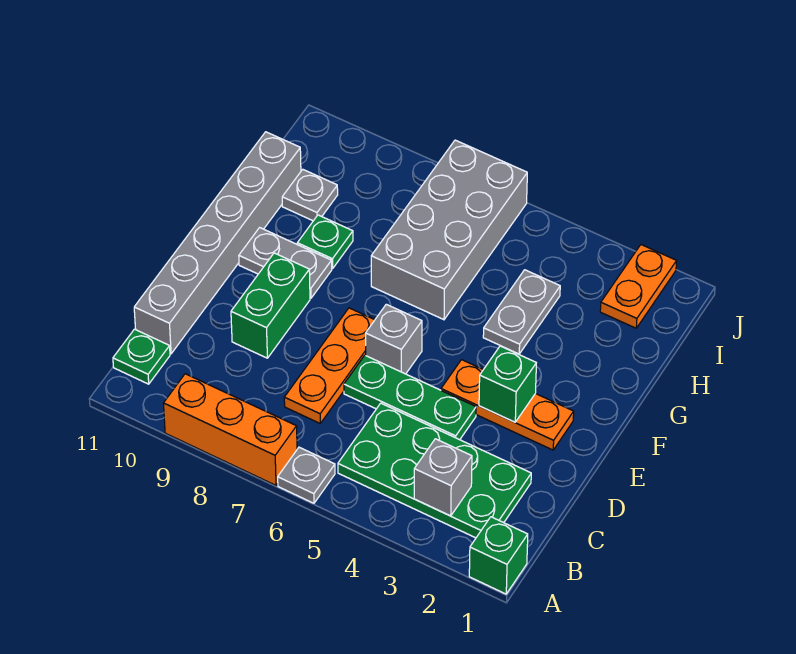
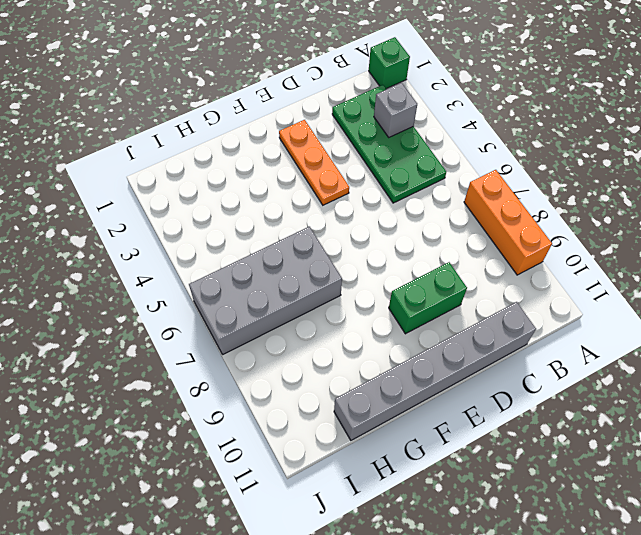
none -> grey plate A6 level 1
none -> green plate B11 level 1
none -> orange plate C7:E7 level 1

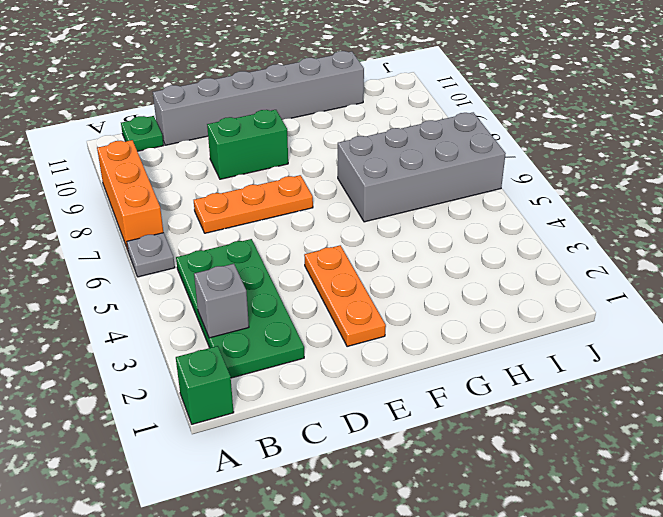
none -> green plate D4:D6 level 1
none -> grey brick E6 level 1
none -> grey plate F9:F10 level 1

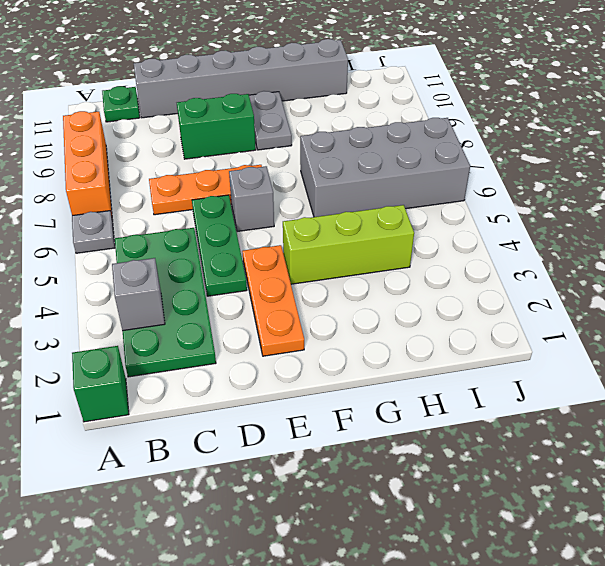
lime brick F4:H4 level 1 -> grey plate G4:H4 level 1
none -> green plate G9 level 1
none -> grey plate H10 level 1
none -> orange plate I2:J2 level 1

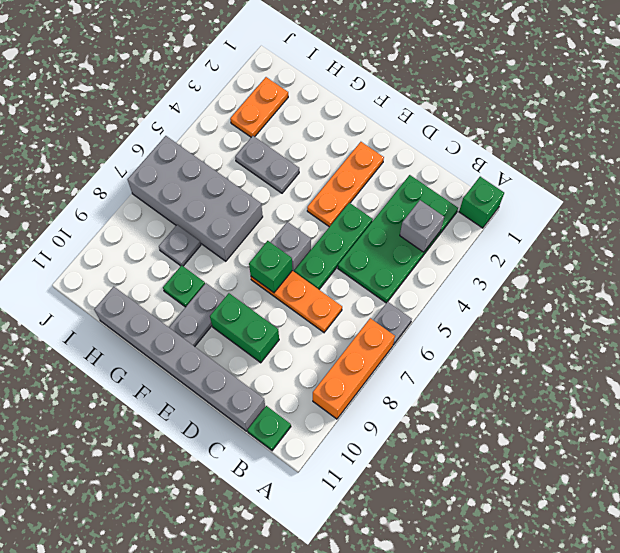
green brick E7 level 2 -> green brick E3 level 2
grey plate H8 level 1 -> grey plate H10 level 1
orange plate I2:I3 level 1 -> orange plate I2:J2 level 1

